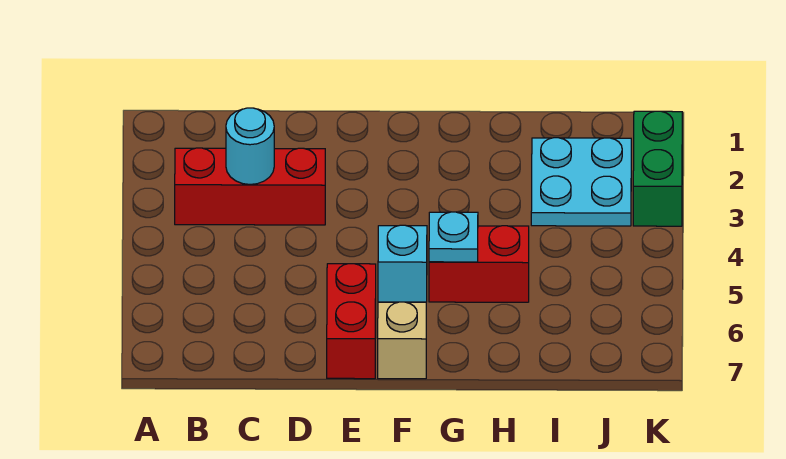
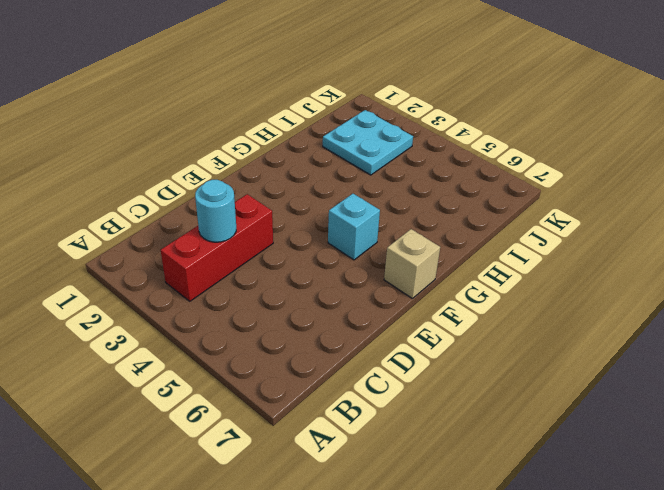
none -> red brick E6:E7 level 1
none -> red brick G5:H5 level 1

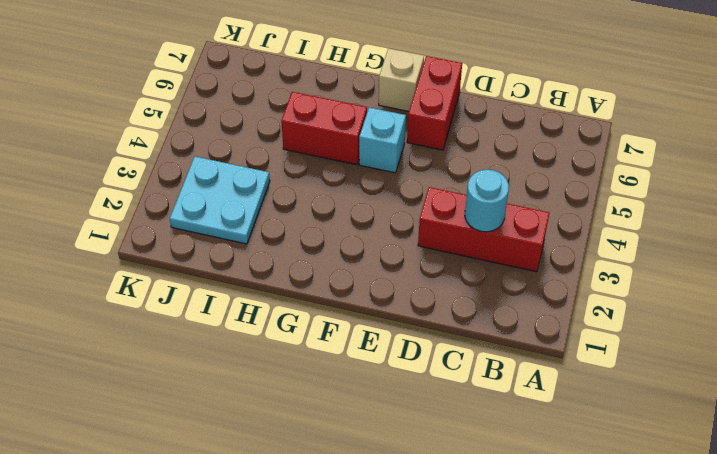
none -> green brick K2:K3 level 1
none -> cyan plate G5 level 2

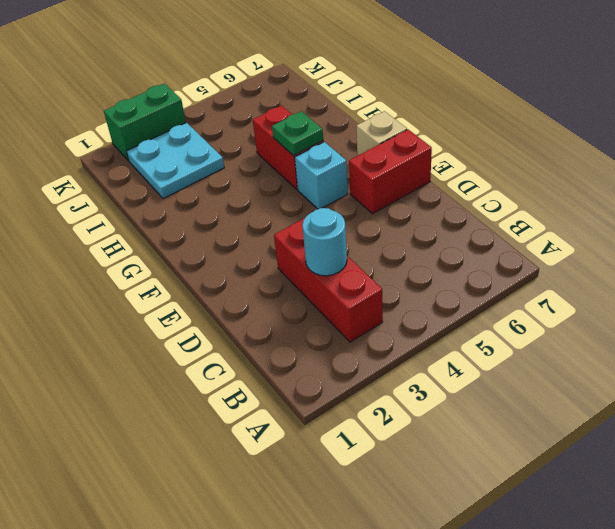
green plate G5 level 2 -> cyan plate G5 level 2

